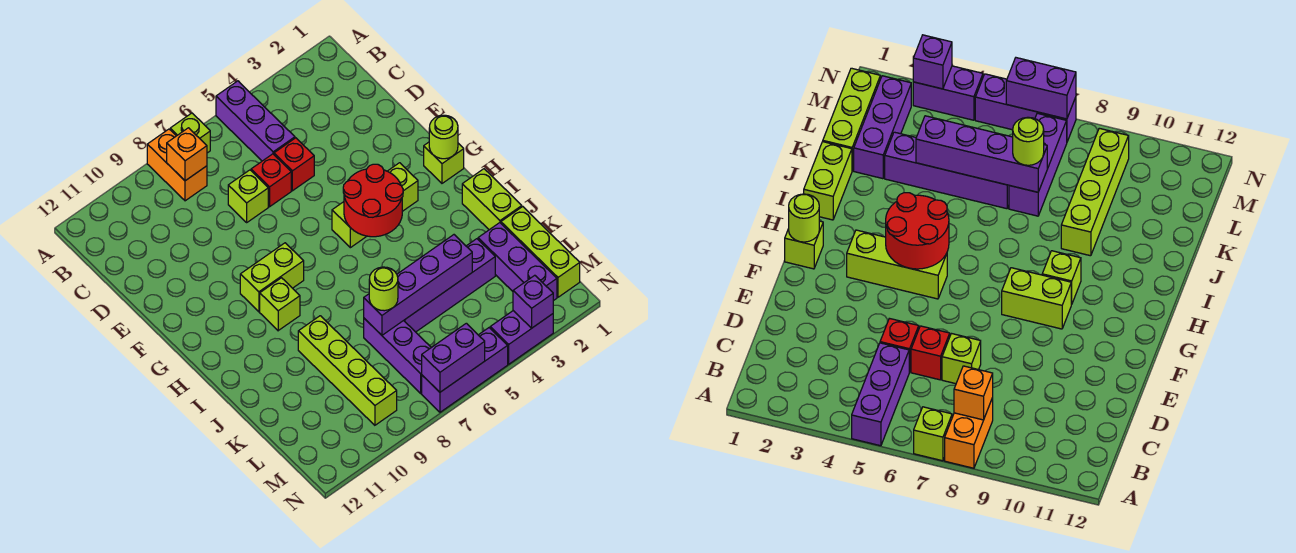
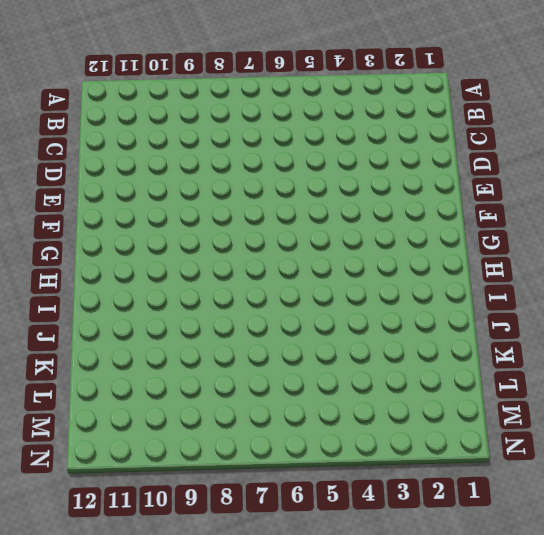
none -> purple brick A5:C5 level 1
none -> lime brick A7 level 1
none -> orange brick A8:B8 level 1

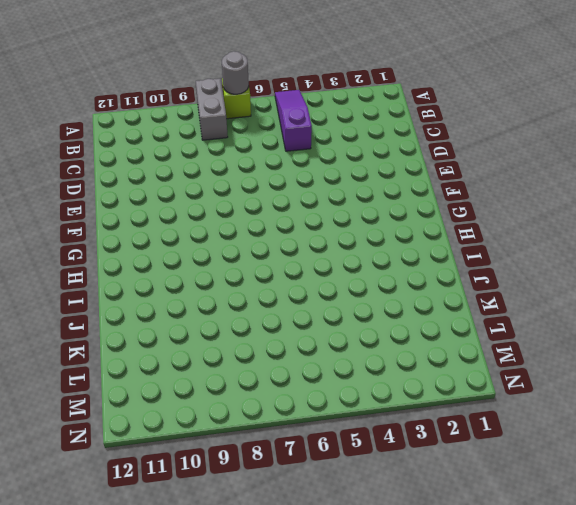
purple slope A5:C5 level 1 top C -> purple brick A5:C5 level 1
grey round brick A7 level 2 -> none
grey brick A8:B8 level 1 -> orange brick A8:B8 level 1
none -> red brick D5 level 1
none -> red brick D6 level 1
none -> lime brick D7 level 1

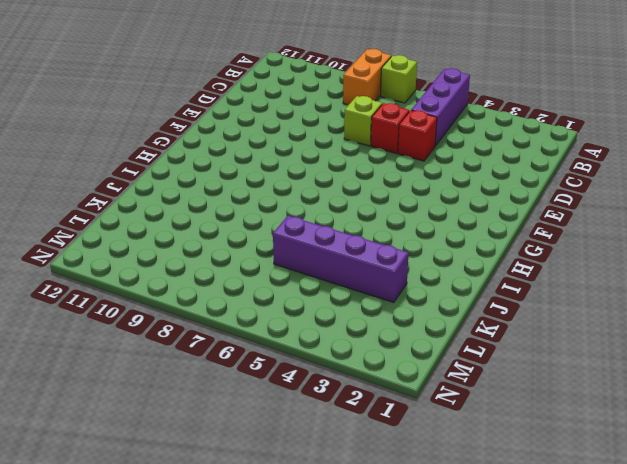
none -> lime brick G1 level 1
none -> lime brick G3:G5 level 1
none -> lime brick G8:G9 level 1

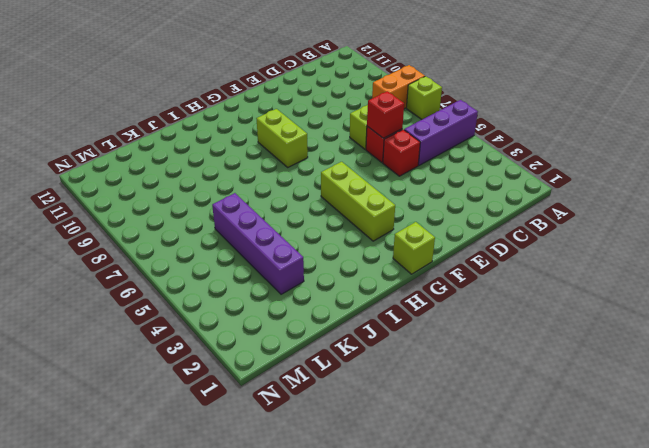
red brick D6 level 2 -> none
none -> lime brick H9 level 1
none -> lime brick I1:J1 level 1
none -> lime brick J9:M9 level 1

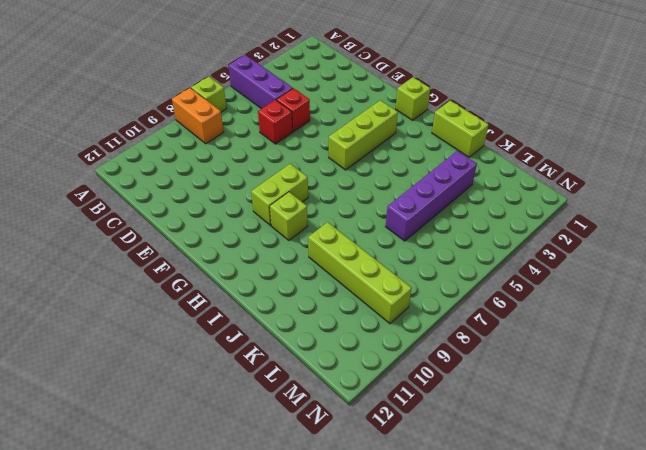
none -> lime brick D7 level 1
none -> lime brick K1:M1 level 1
none -> purple brick K2:M2 level 1

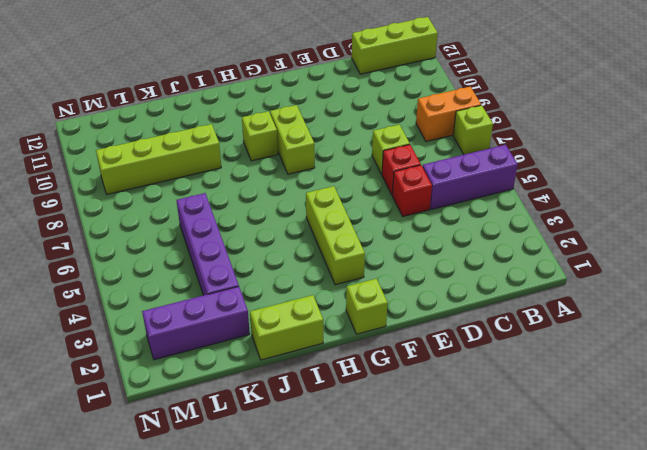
lime brick A12:C12 level 1 -> lime brick K1:M1 level 1
none -> purple brick K7:M7 level 1
none -> purple brick N3:N4 level 1
none -> purple brick N5:N7 level 1

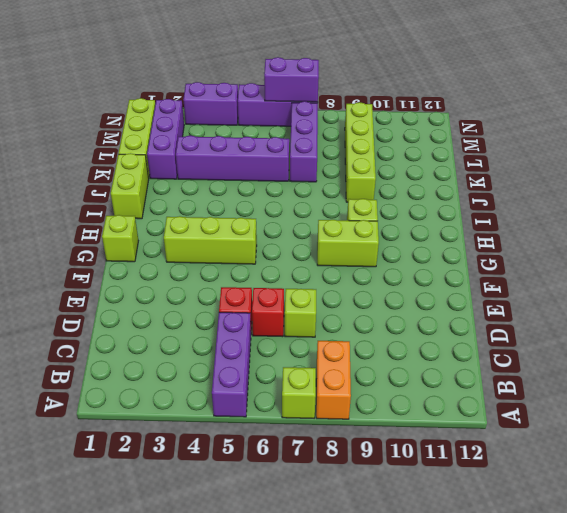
none -> orange brick B8 level 2
none -> lime round brick G1 level 2
none -> red round brick G4:H5 level 2

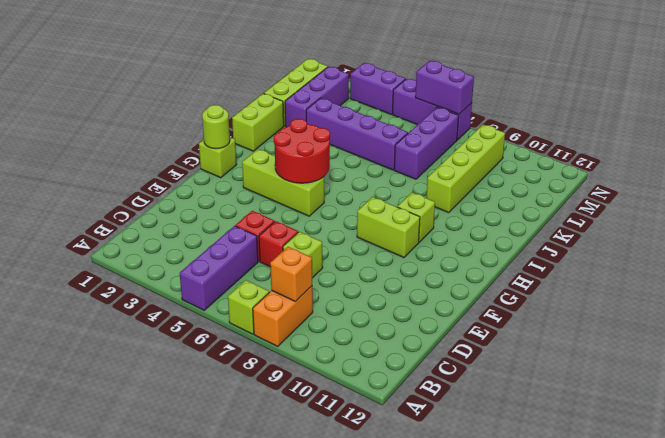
none -> purple brick K4:K7 level 2
none -> purple brick N3 level 2
none -> lime round brick K7 level 3

